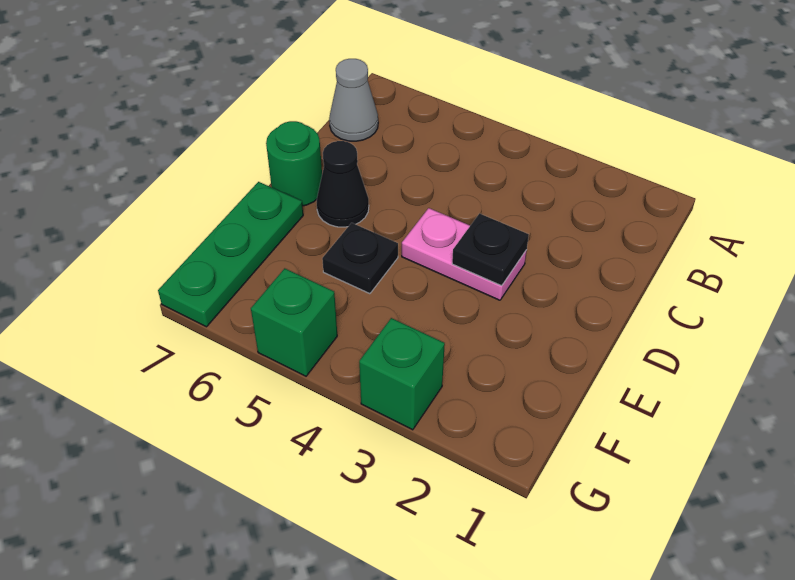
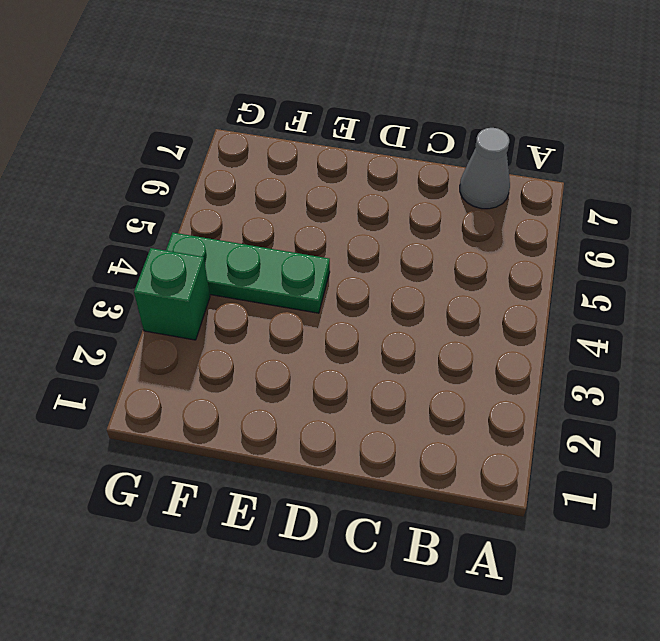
green plate E4:G4 level 1 -> green plate E7:G7 level 1
none -> pink plate D3:D4 level 1
none -> black cone D6 level 1

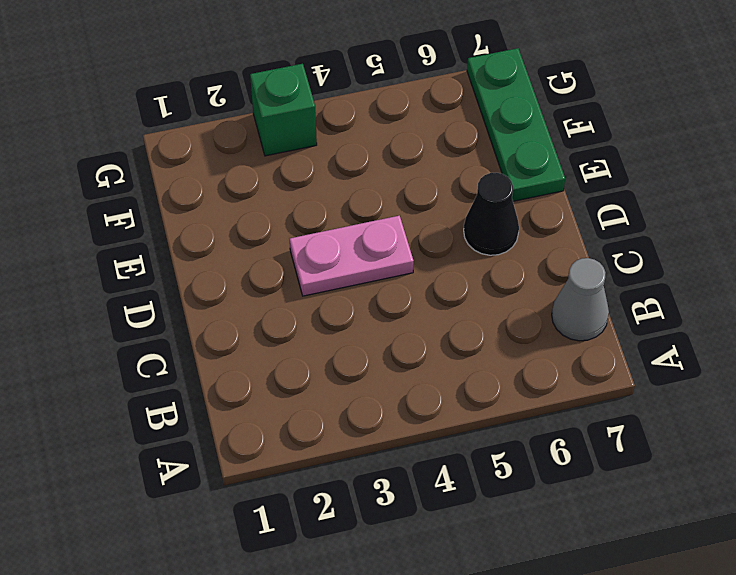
none -> green round brick D7 level 1
none -> black plate E5 level 1

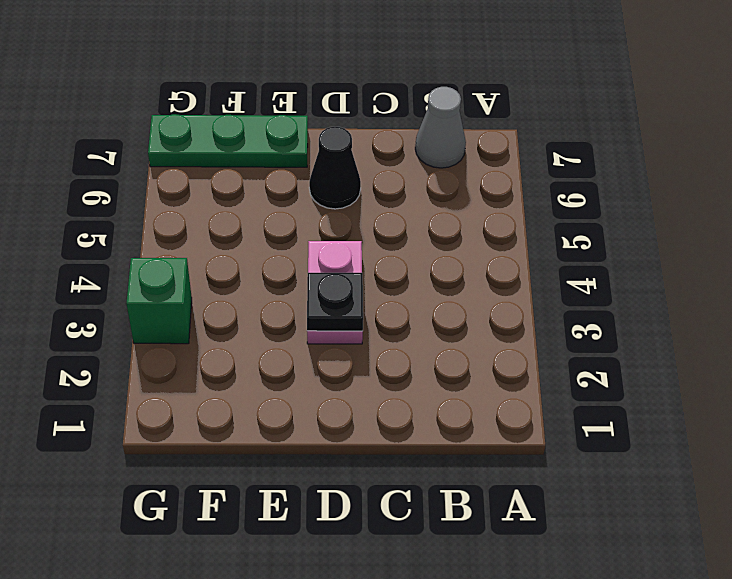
none -> green round brick D7 level 1
none -> black plate E5 level 1

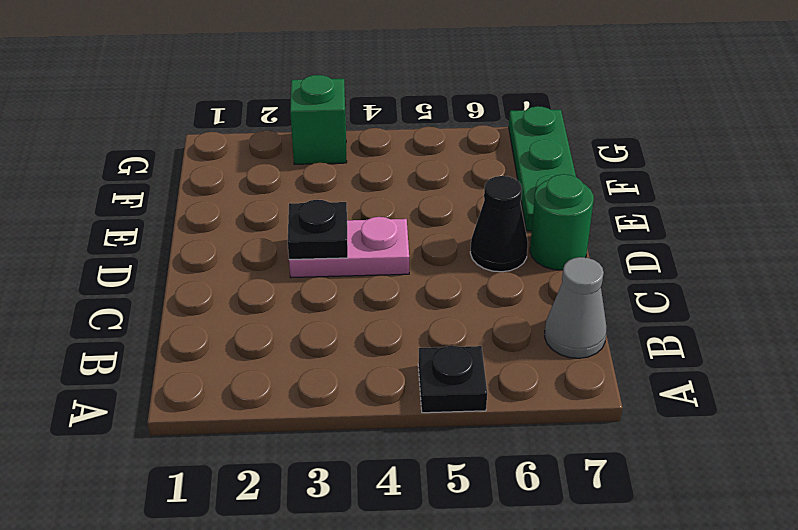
black plate A5 level 1 -> black plate E5 level 1
none -> green brick G5 level 1

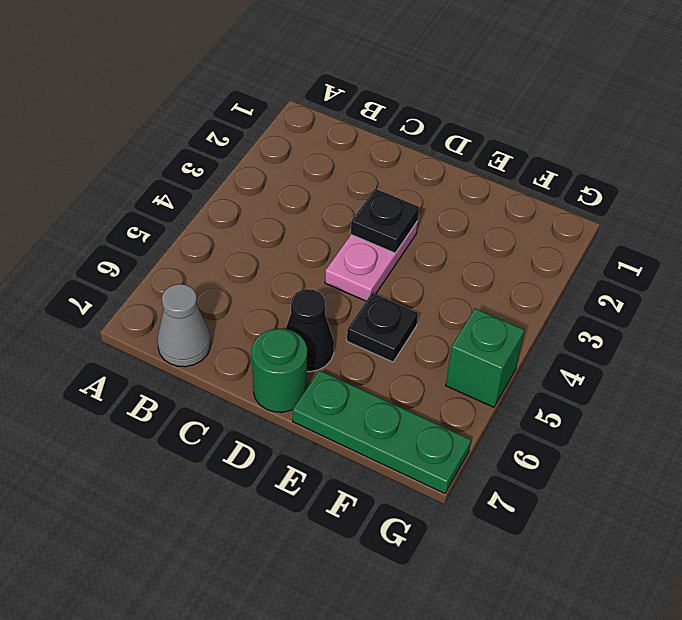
none -> green brick G3 level 1

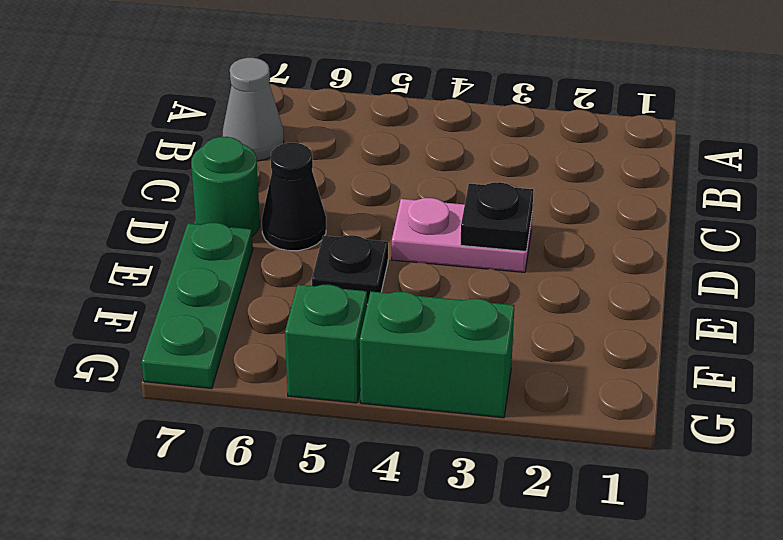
green brick G3:G4 level 1 -> green brick G3 level 1

